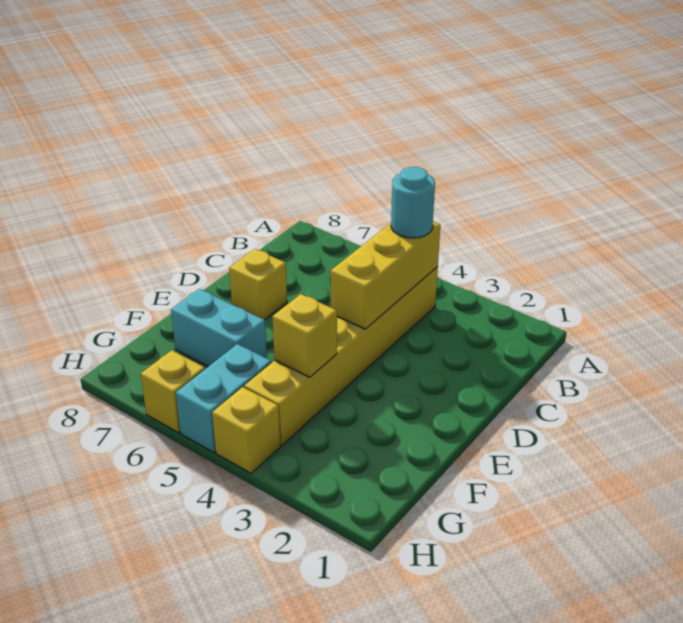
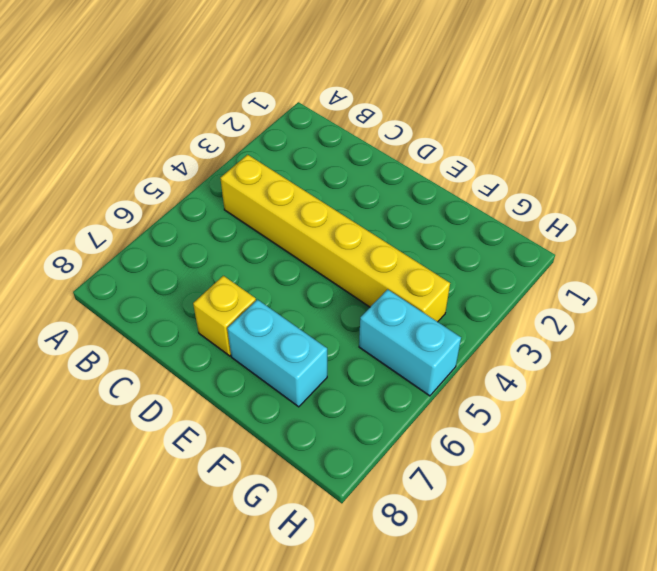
cyan brick E7:F7 level 1 -> cyan brick F6:F7 level 1
none -> yellow brick H4 level 1
none -> yellow brick H6 level 1

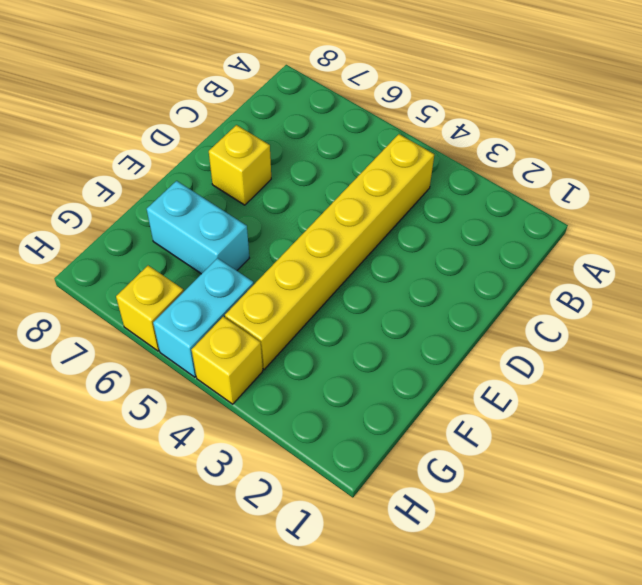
none -> yellow brick B4:D4 level 2
none -> yellow brick F4 level 2

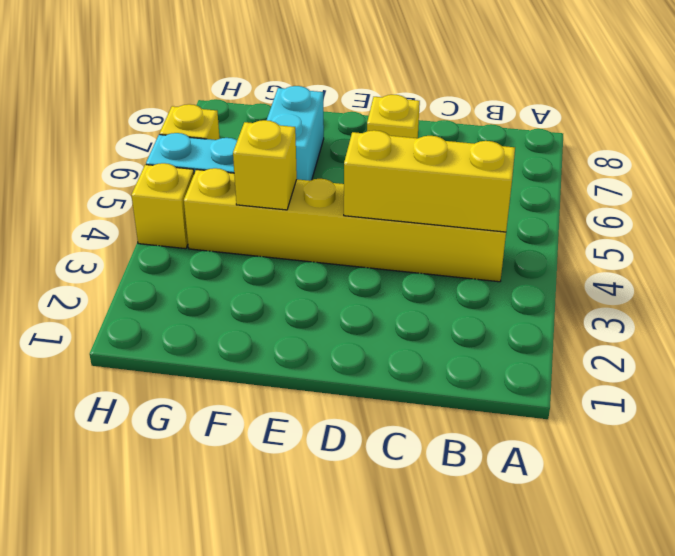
none -> cyan round brick B4 level 3

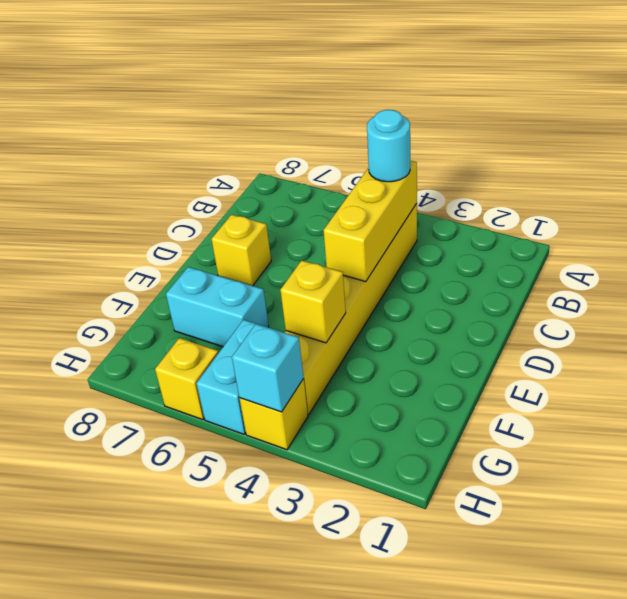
cyan brick H4 level 2 -> none

